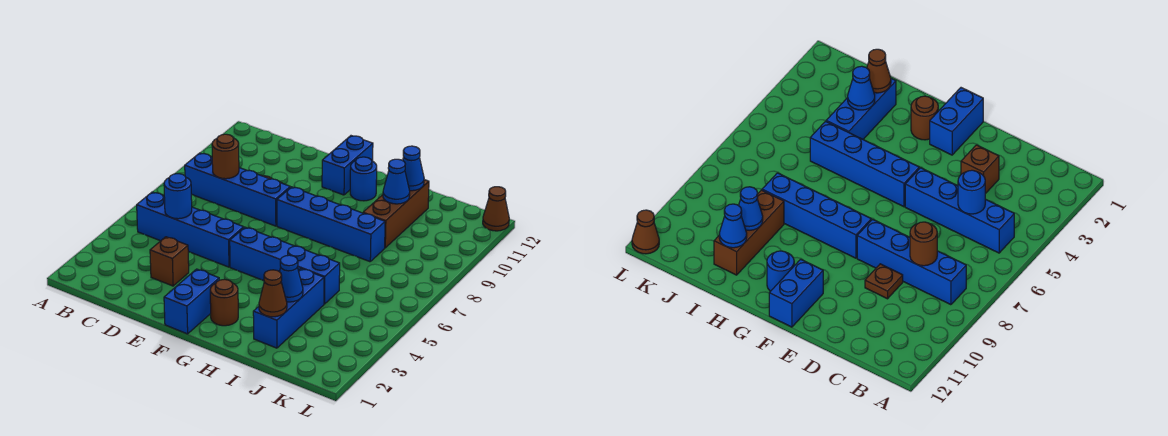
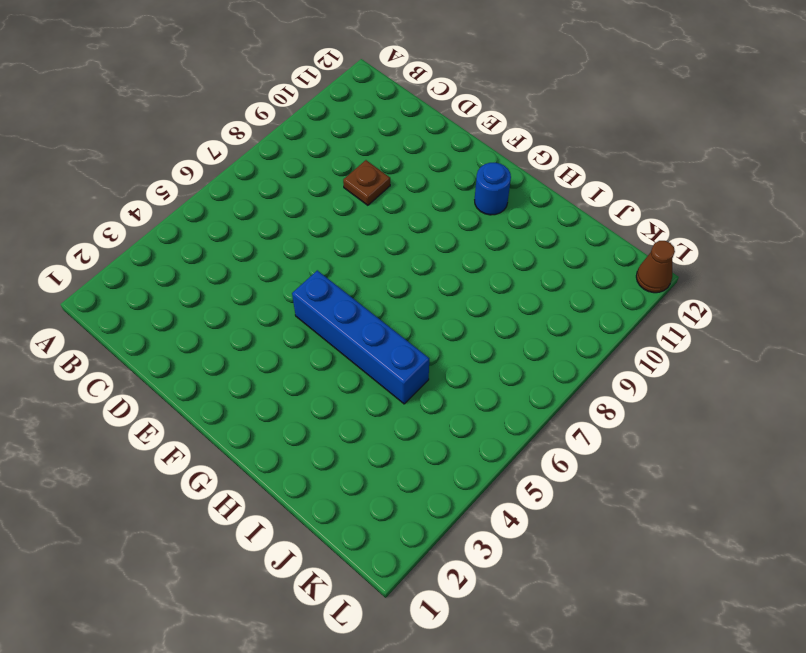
none -> blue brick B5:E5 level 1
none -> blue brick B8:E8 level 1
none -> brown brick D3 level 1

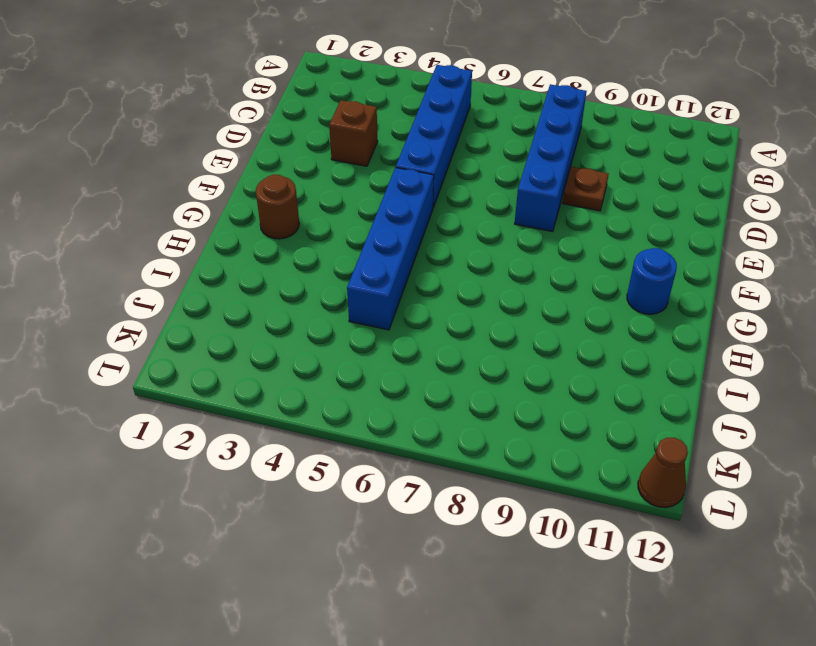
none -> blue brick F1:F2 level 1
none -> blue brick F8:I8 level 1
none -> blue brick F11:F12 level 1

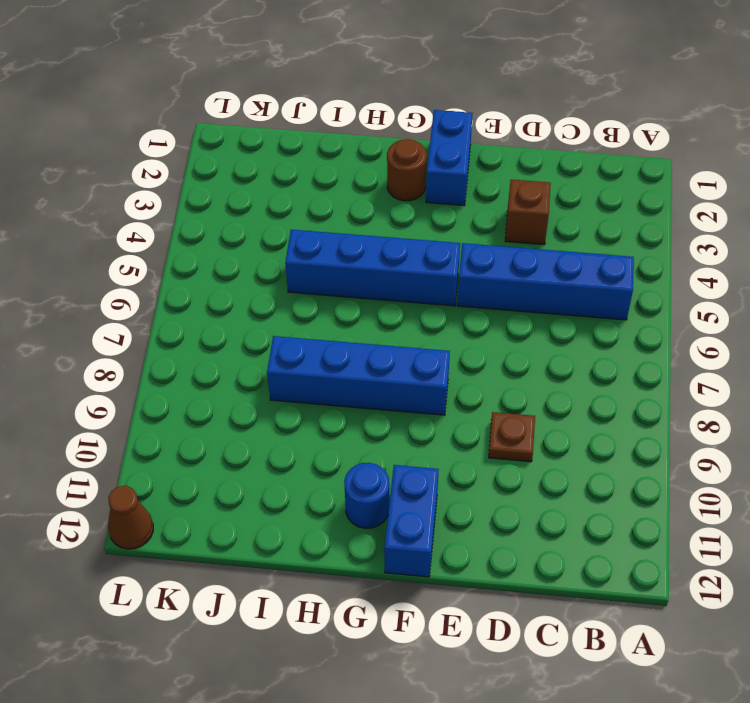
none -> blue brick B8:E8 level 1
none -> blue brick I2:I4 level 1
none -> brown brick I9:I11 level 1

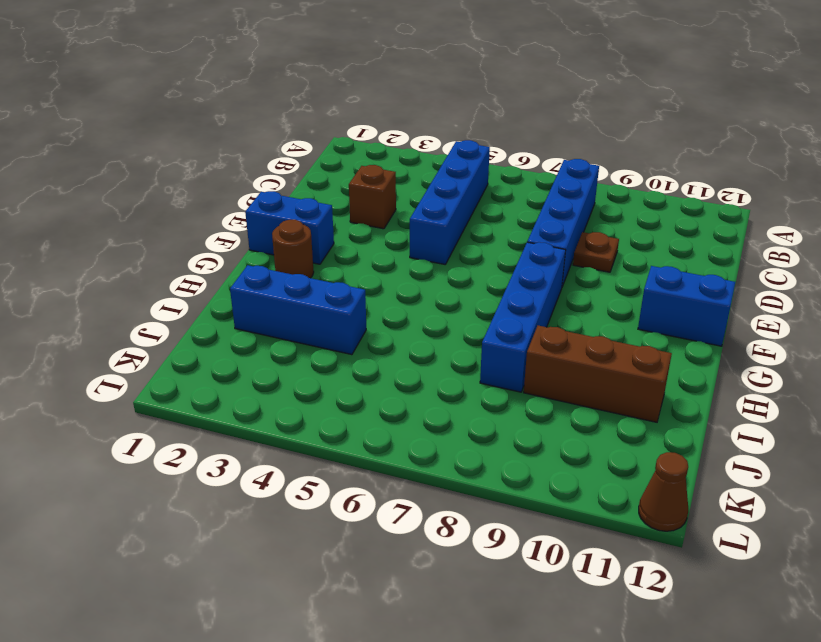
none -> blue brick F5:I5 level 1
none -> blue round brick G11 level 1
none -> blue round brick C5 level 2

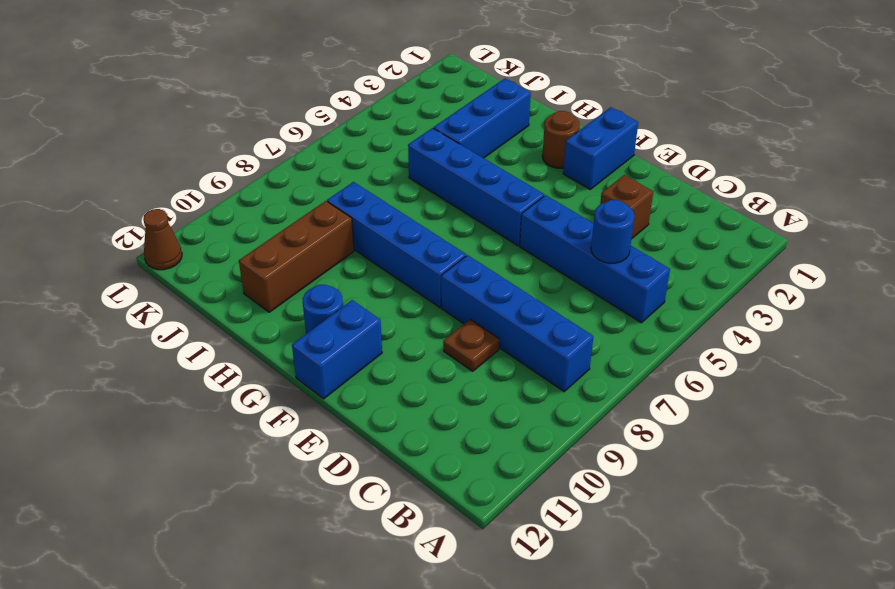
none -> brown round brick C8 level 2
none -> brown cone I2 level 2
none -> blue cone I3 level 2

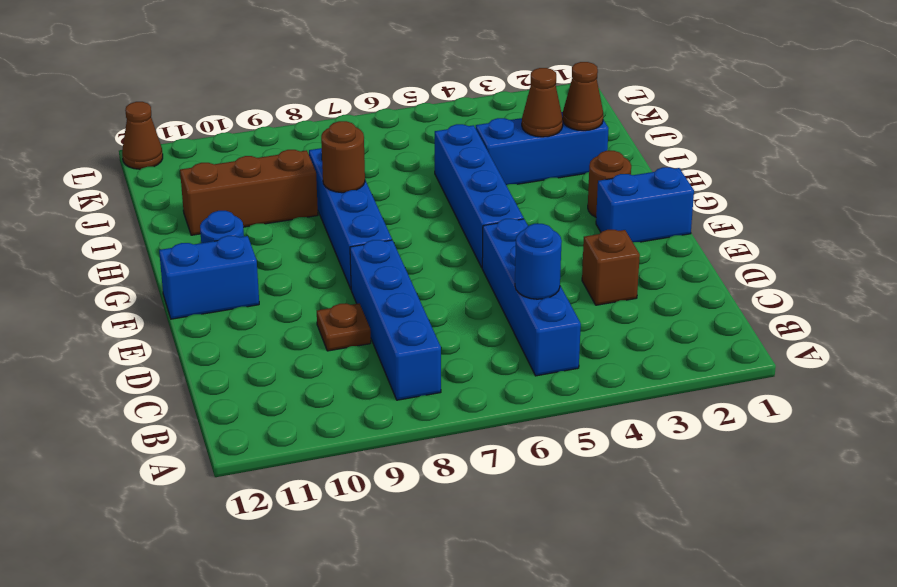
brown round brick H8 level 2 -> brown round brick C8 level 2
brown cone I3 level 2 -> blue cone I3 level 2
none -> blue cone I10 level 2
none -> blue cone I11 level 2

